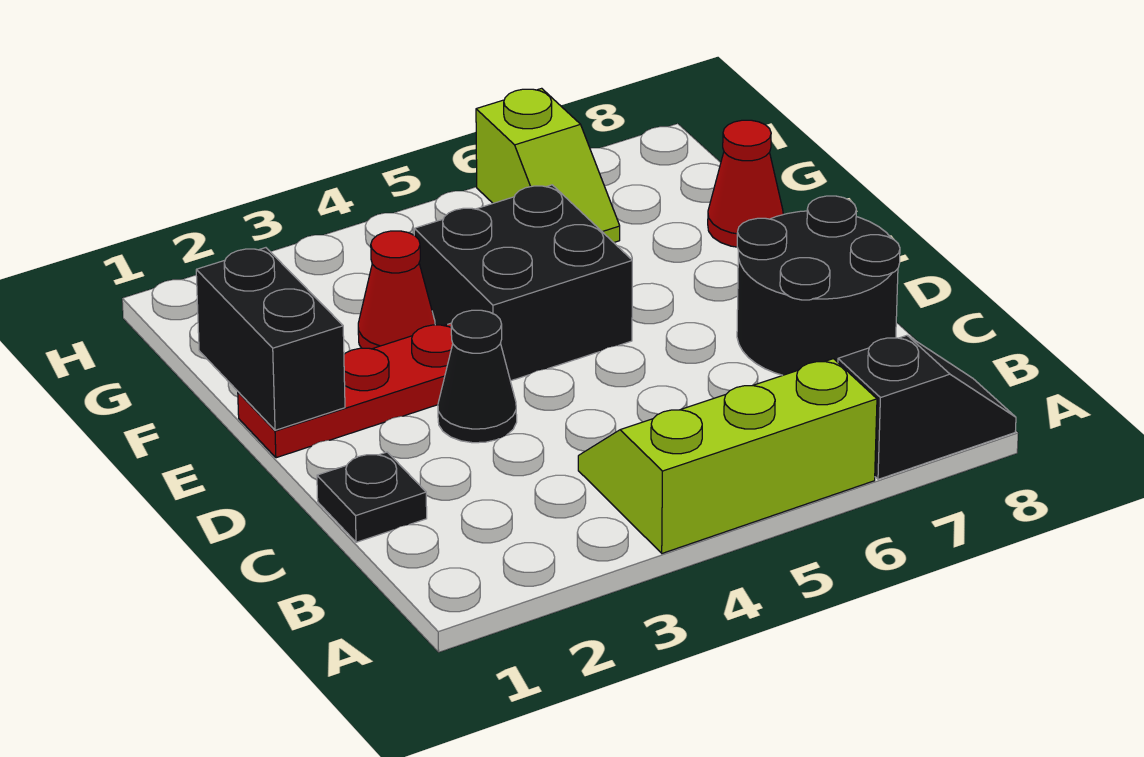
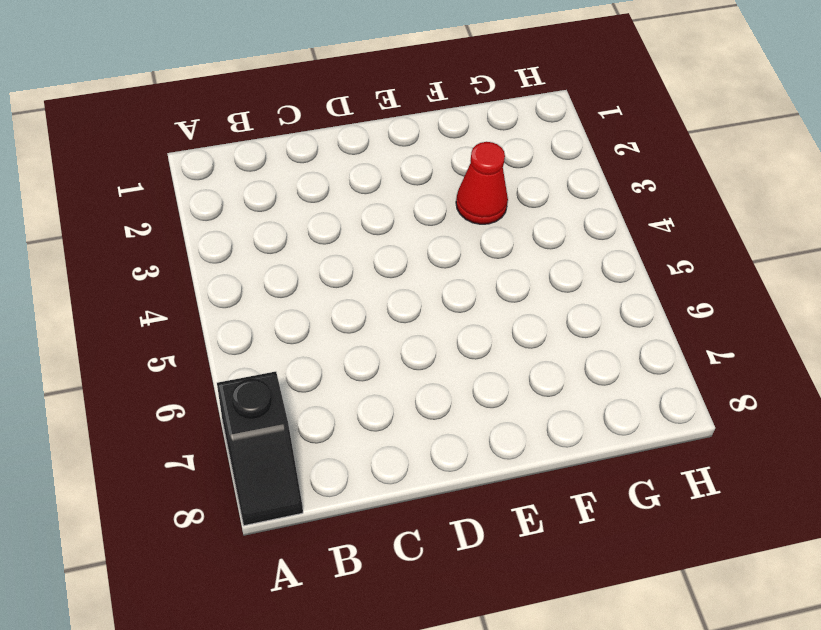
none -> lime slope A4:B6 level 1 top A
none -> black plate C1 level 1

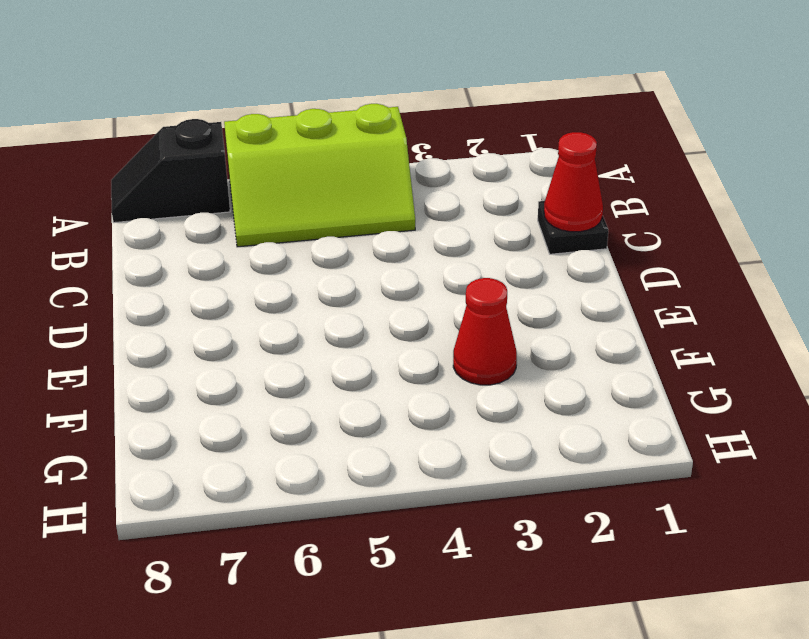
red cone C1 level 2 -> red cone F8 level 1
none -> black round brick C7:D8 level 1
none -> black cone D3 level 1

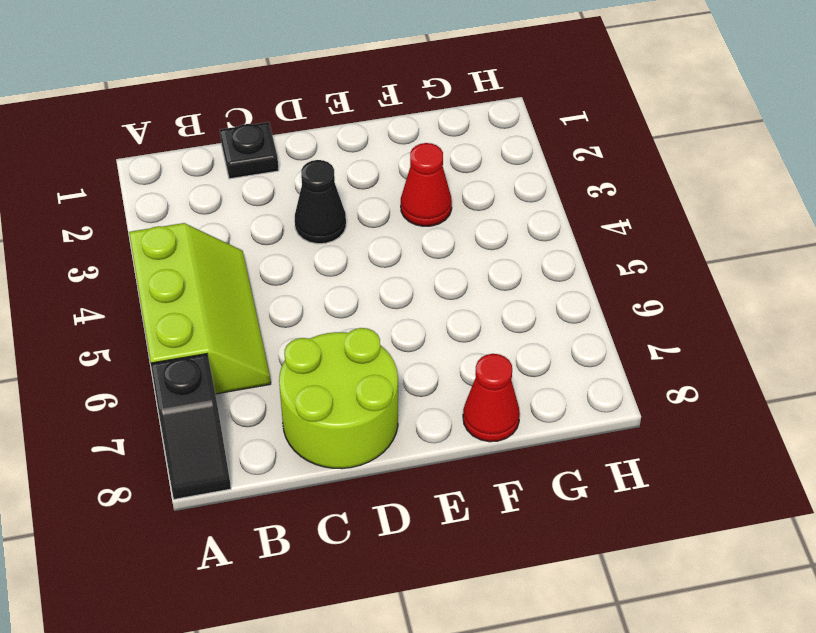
lime round brick C7:D8 level 1 -> black round brick C7:D8 level 1
none -> red plate E1:E3 level 1
none -> black brick E4:F5 level 1

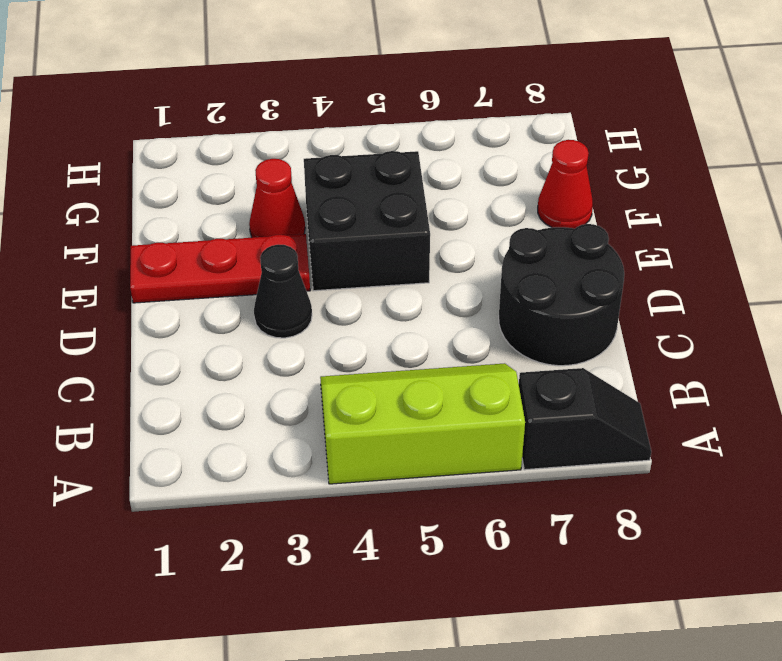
none -> black plate C1 level 1
none -> lime slope G6:H6 level 1 top H

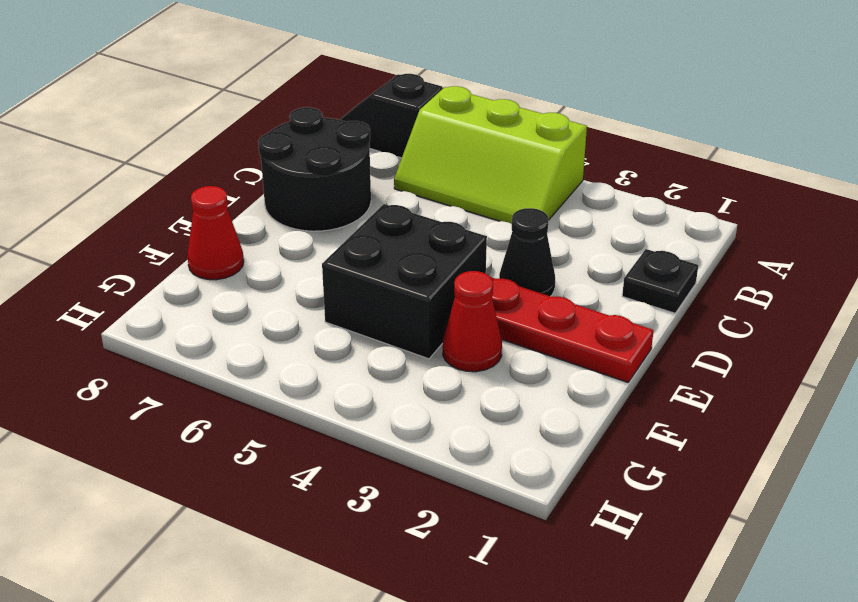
none -> lime slope G6:H6 level 1 top H
none -> black brick E1:F1 level 2

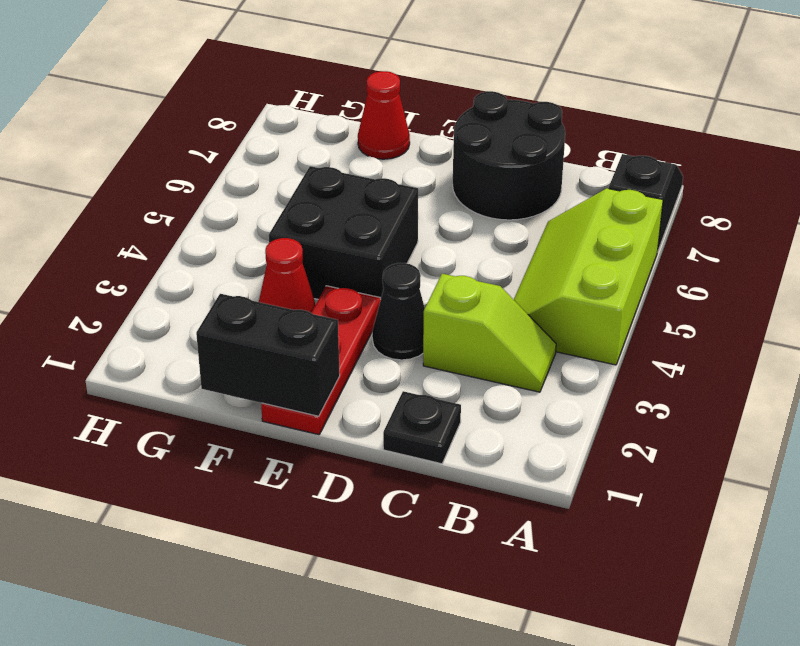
lime slope B3:C3 level 1 top C -> lime slope G6:H6 level 1 top H

